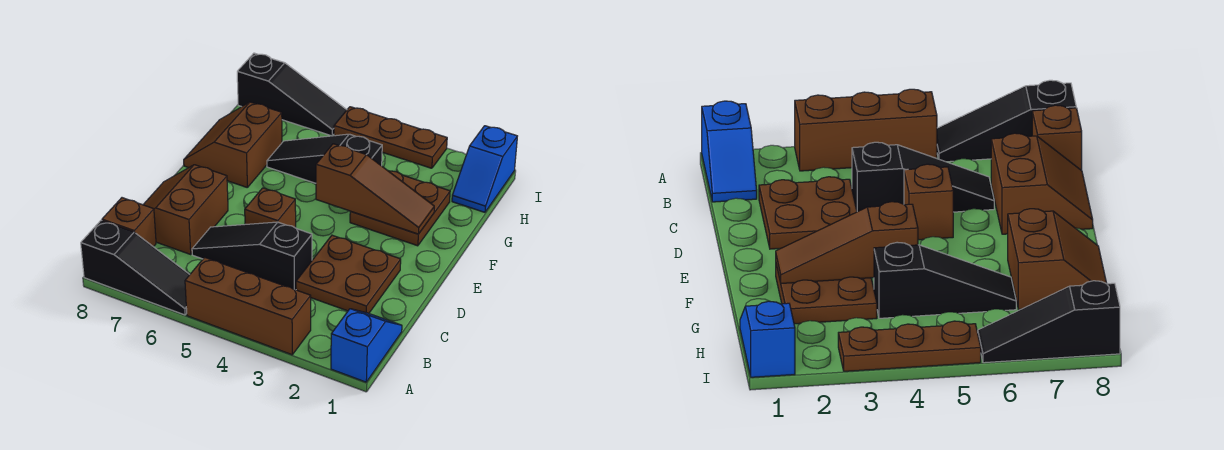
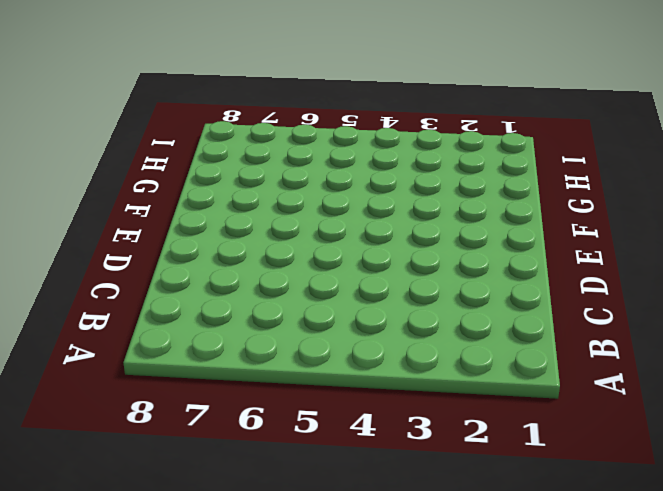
none -> blue slope A1:B1 level 1 top A
none -> brown brick A3:A5 level 1
none -> black slope A6:A8 level 1 top 8

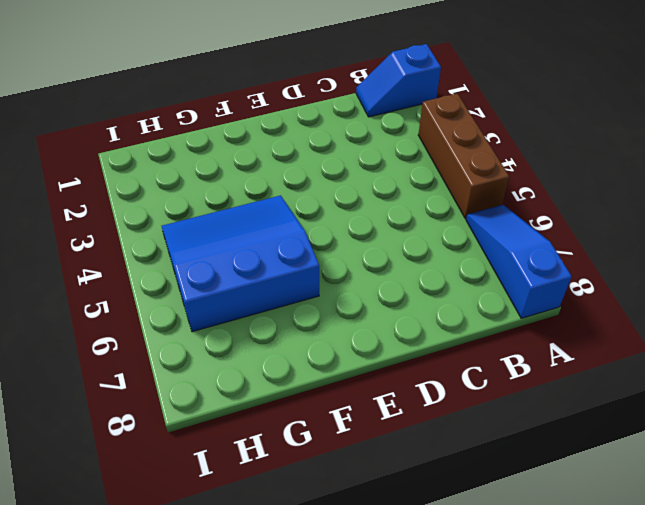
blue slope A6:A8 level 1 top 8 -> black slope A6:A8 level 1 top 8
blue slope F4:H6 level 1 top 6 -> black slope G4:G6 level 1 top 4
none -> brown brick B8 level 1
none -> brown plate C2:D3 level 1
none -> black slope C4:C6 level 1 top 4

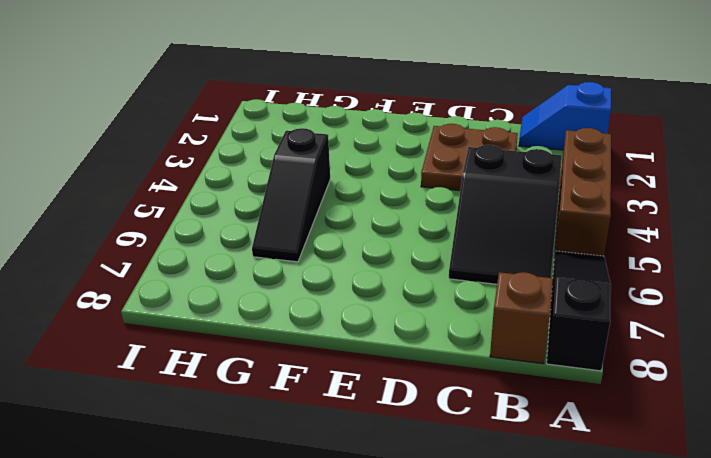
black slope B4:C6 level 1 top 4 -> black slope C4:C6 level 1 top 4
none -> brown slope C7:D8 level 1 top 7
none -> brown brick D5 level 1
none -> brown plate F2:G3 level 1

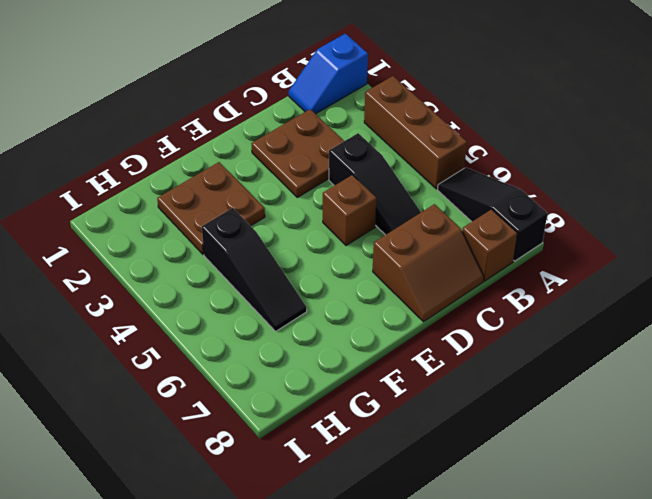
none -> brown slope F7:G8 level 1 top 7
none -> blue slope H1:I1 level 1 top I
none -> brown plate I3:I5 level 1

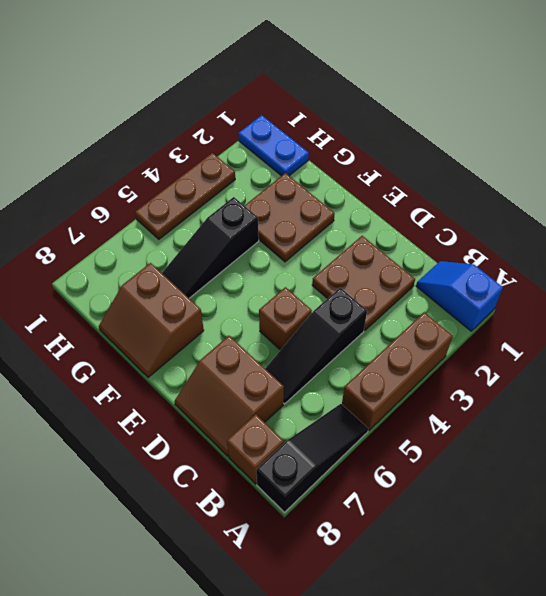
blue plate H1:I1 level 1 -> blue slope H1:I1 level 1 top I
none -> black slope I6:I8 level 1 top 8
none -> brown slope F2:F4 level 2 top 4

